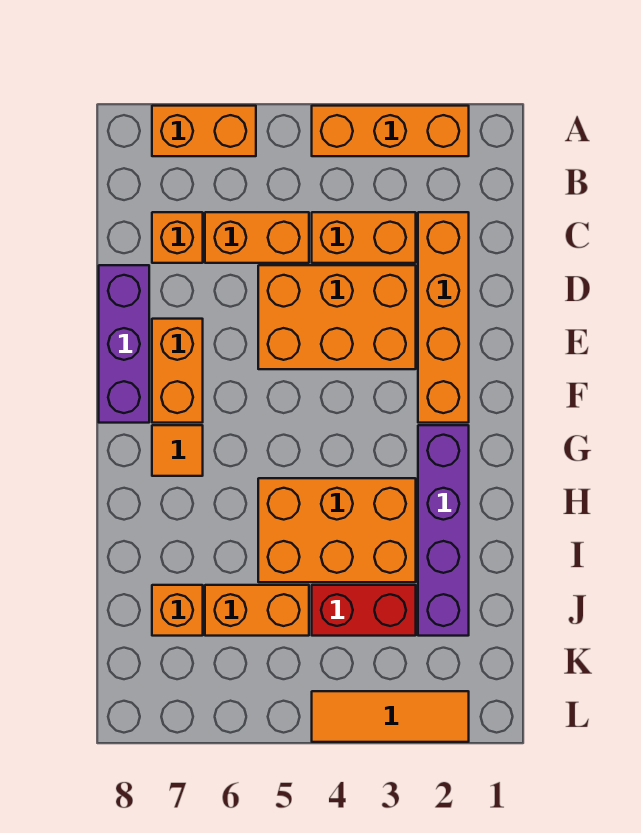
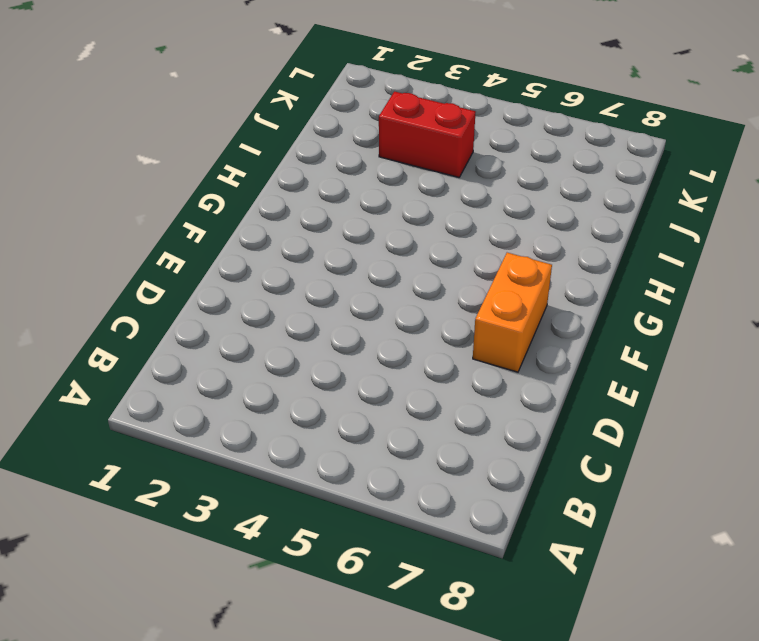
none -> orange brick A2:A4 level 1
none -> orange brick A6:A7 level 1
none -> orange brick C2:F2 level 1

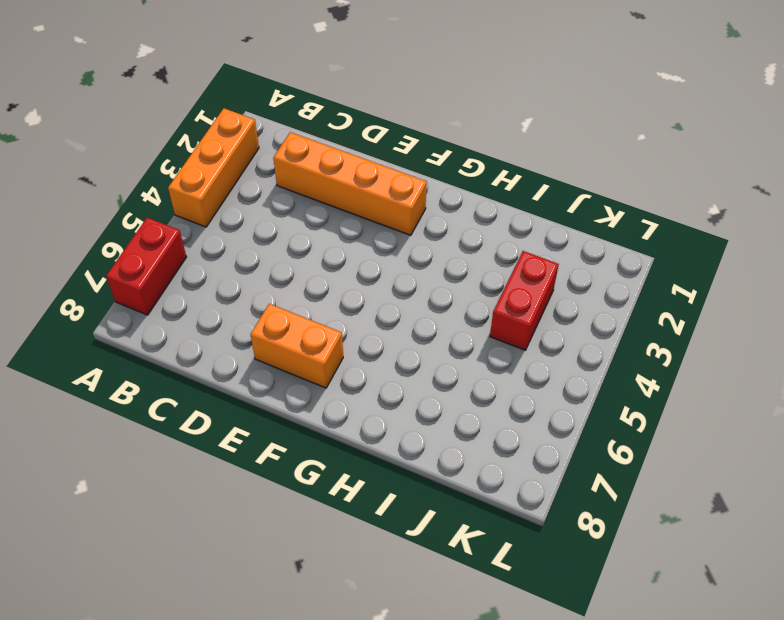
red brick A6:A7 level 1 -> orange brick A6:A7 level 1
none -> orange brick C3:C4 level 1
none -> orange brick C5:C6 level 1
none -> orange brick C7 level 1

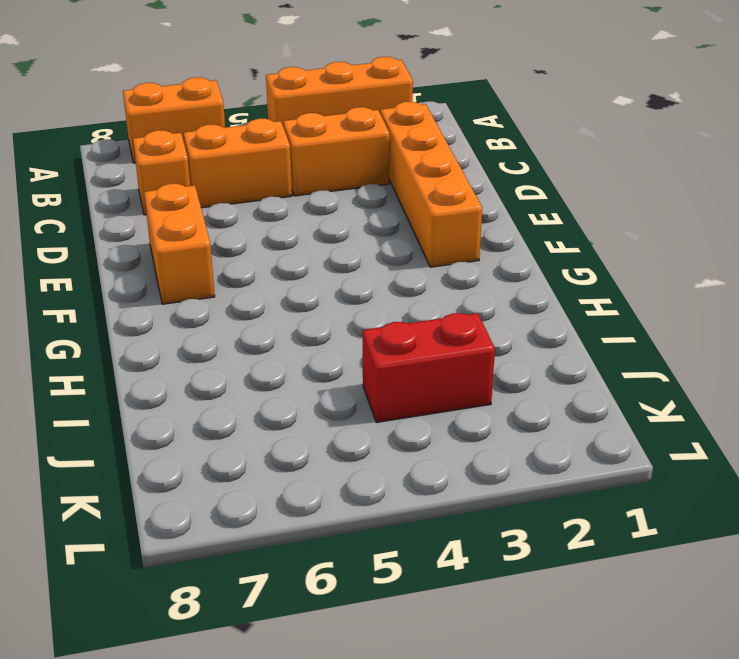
none -> orange brick D3:E5 level 1
none -> purple brick D8:F8 level 1
none -> purple brick G2:J2 level 1

